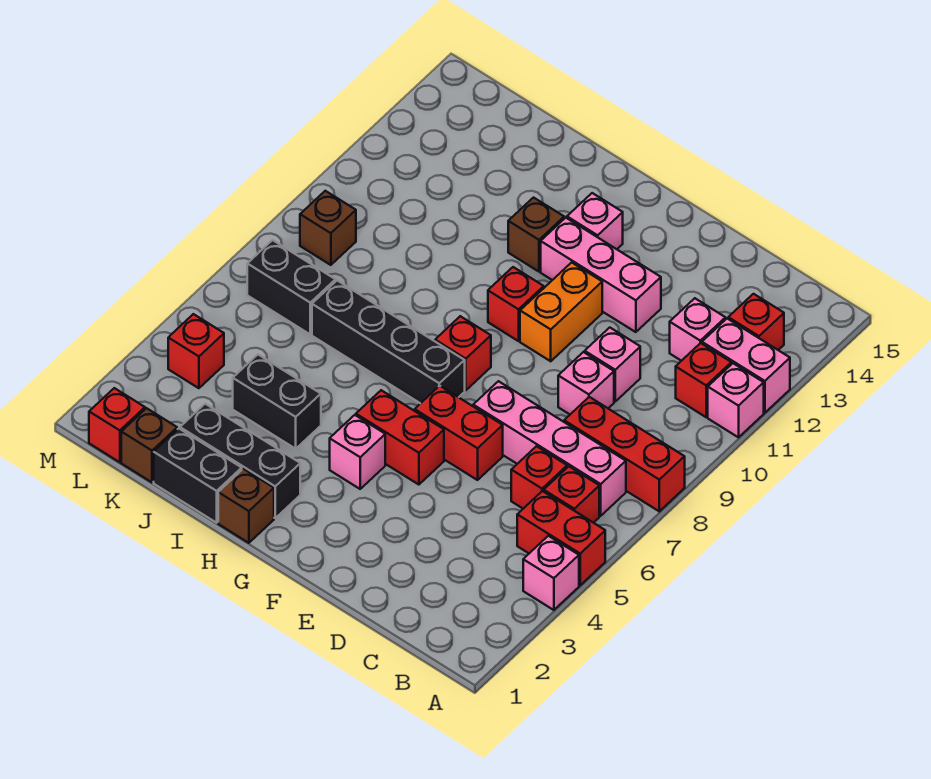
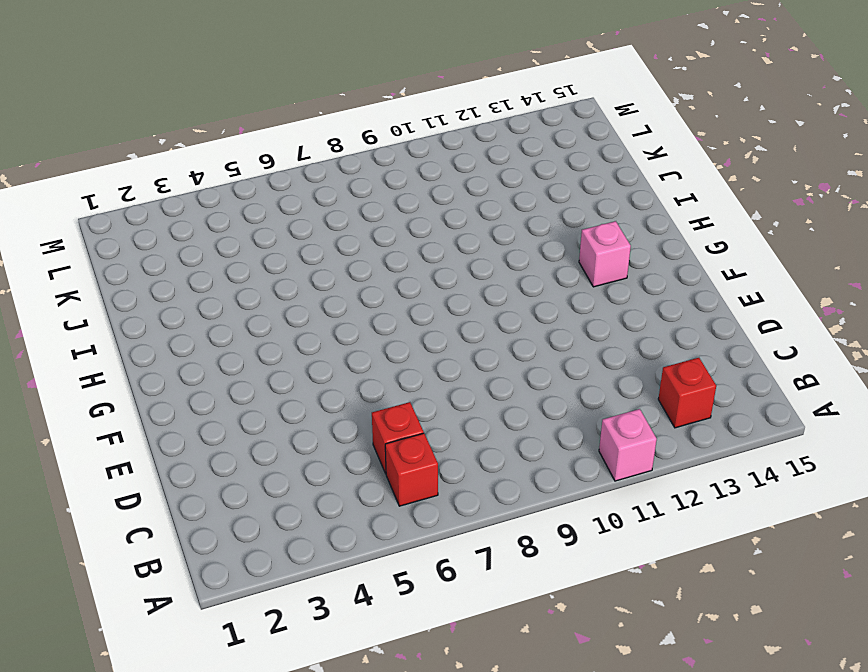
none -> pink brick A4 level 1
none -> red brick A5:B5 level 1
none -> red brick A8:C8 level 1
none -> pink brick A12:B12 level 1

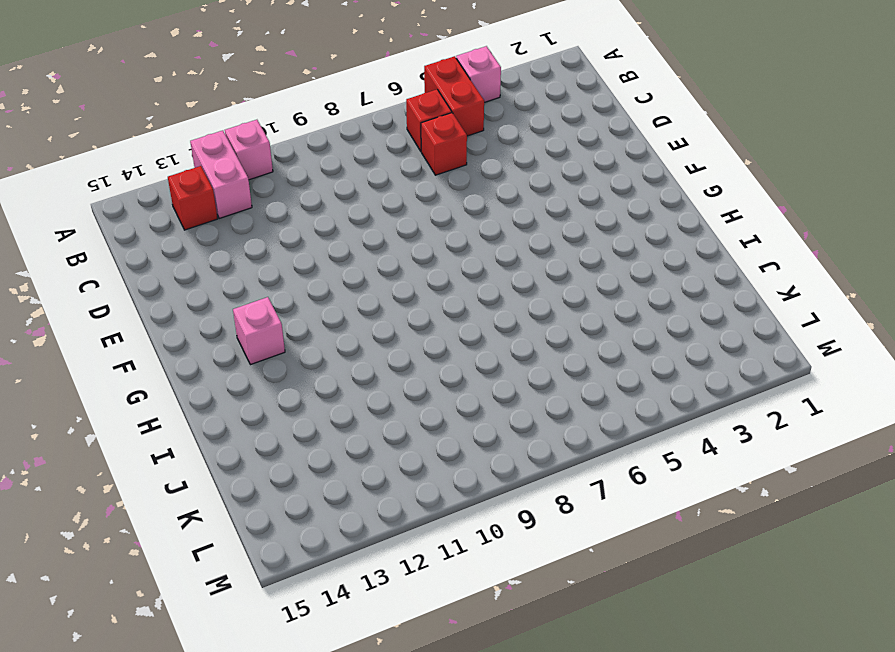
none -> red brick A8:C8 level 1
none -> pink brick B7:E7 level 1
none -> red brick B11 level 1
none -> pink brick C12 level 1

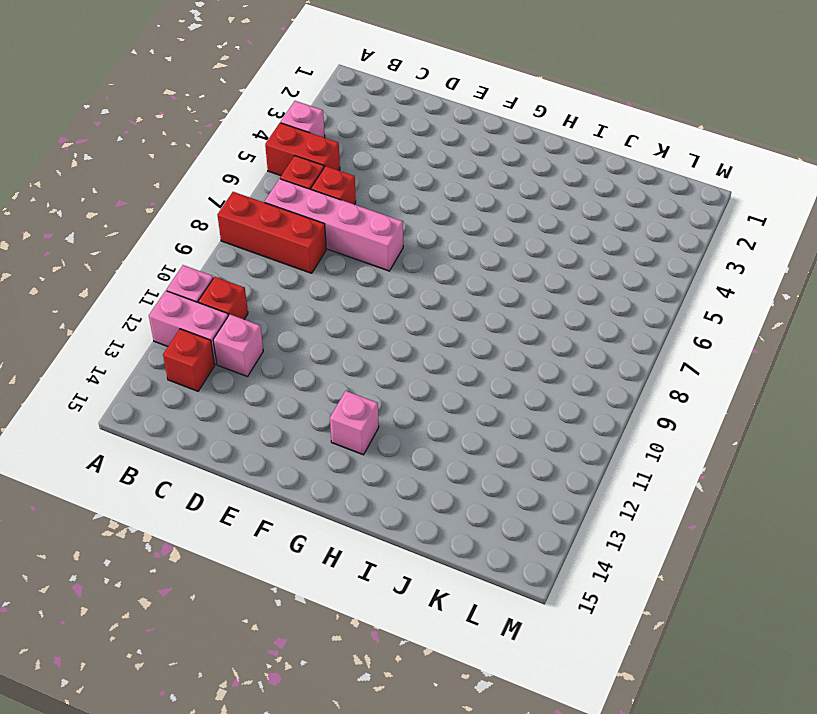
none -> pink brick D9 level 1
none -> pink brick D10 level 1
none -> red brick E6:F6 level 1
none -> pink brick E12:G12 level 1

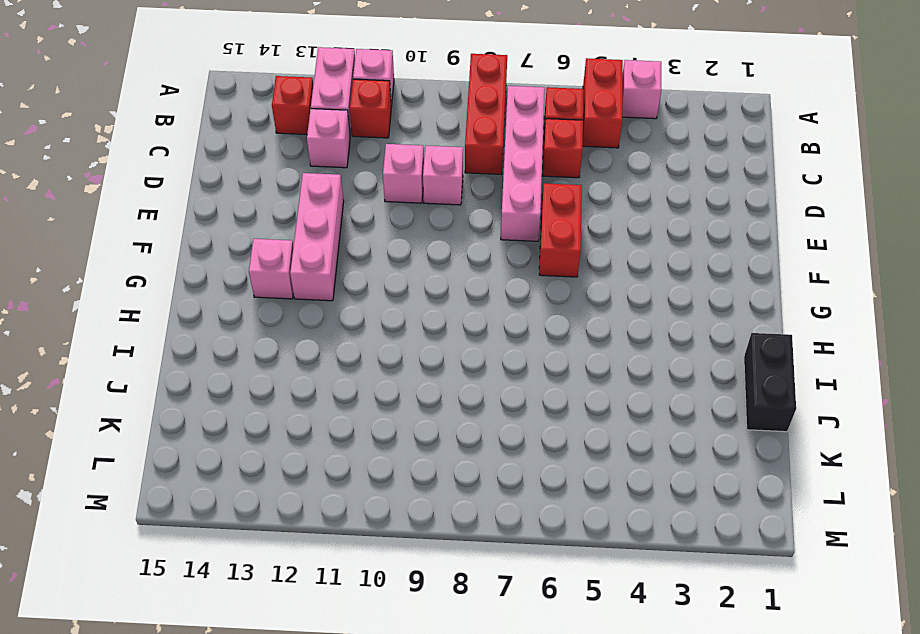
none -> red brick F5:G5 level 1
none -> orange brick F10:F11 level 1
none -> pink brick G4 level 1
none -> black brick G7:J7 level 1

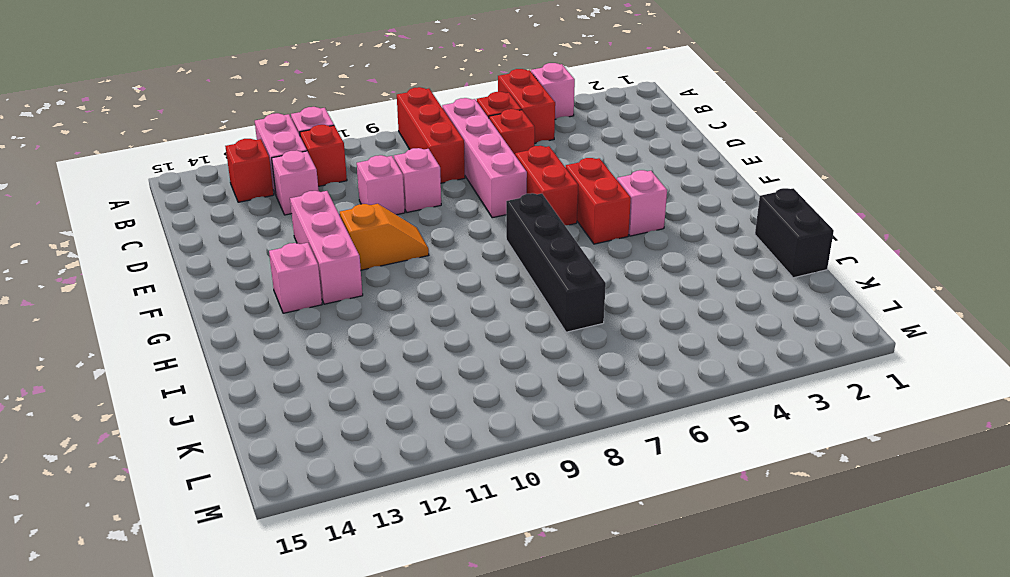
orange slope F10:F11 level 1 top 11 -> orange brick F10:F11 level 1
none -> red brick G8 level 1
none -> red brick G10 level 1
none -> brown brick H1 level 1
none -> black brick H2:J2 level 1

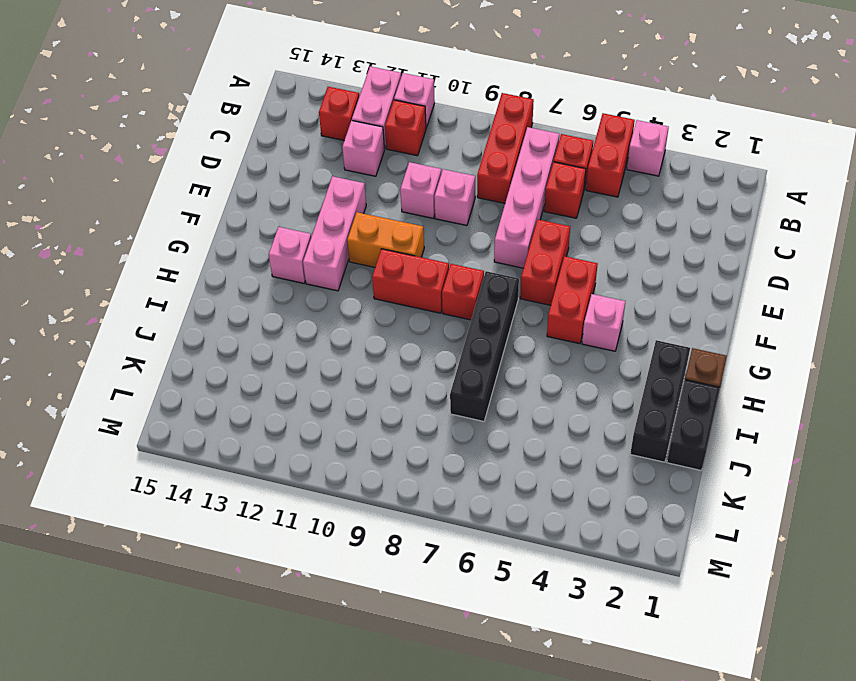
red brick G9:G10 level 1 -> red brick G10 level 1
none -> brown brick H12 level 1
none -> black brick I4:J4 level 1
none -> brown brick K1 level 1
none -> black brick K7:L7 level 1

